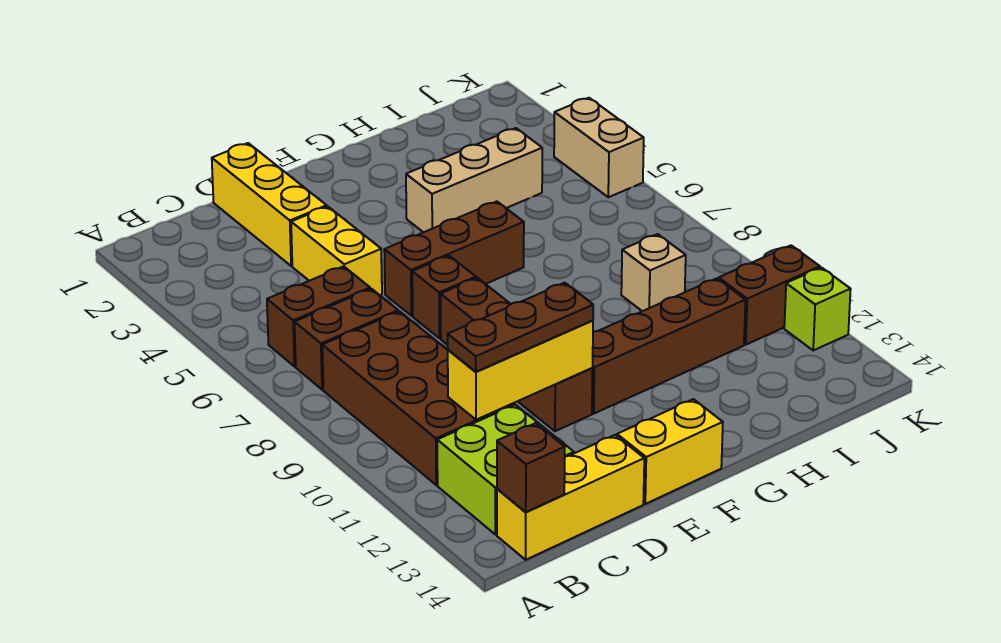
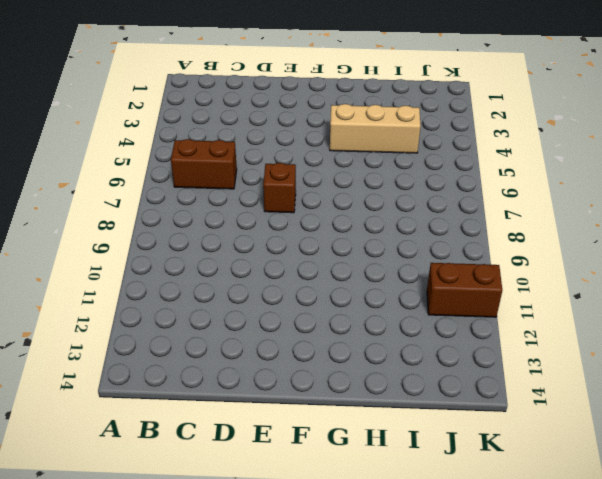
none -> brown brick B7:C7 level 1
none -> brown brick B8:C11 level 1
none -> lime brick B12:C13 level 1

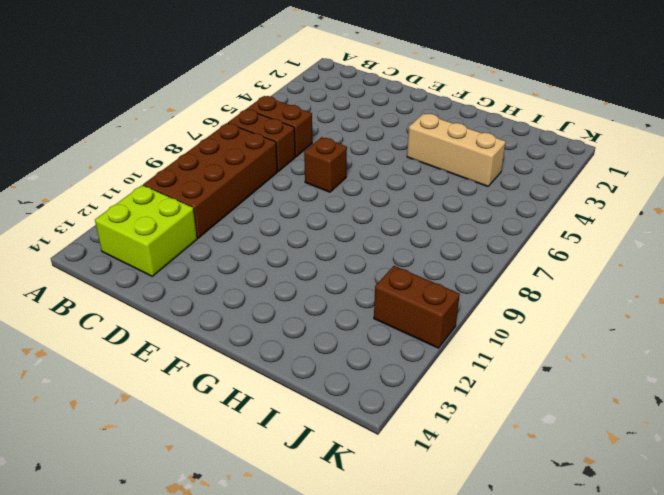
none -> yellow brick B14:D14 level 1
none -> yellow brick D1:D3 level 1
none -> yellow brick D4:D5 level 1

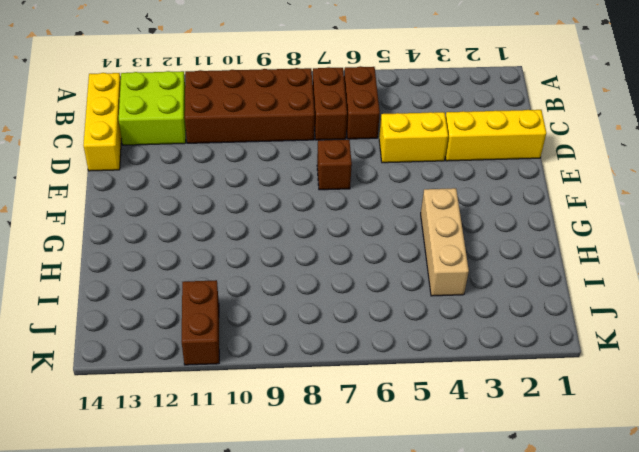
none -> brown brick E6:G6 level 1
none -> brown brick E8:E11 level 1
none -> yellow brick E14:F14 level 1

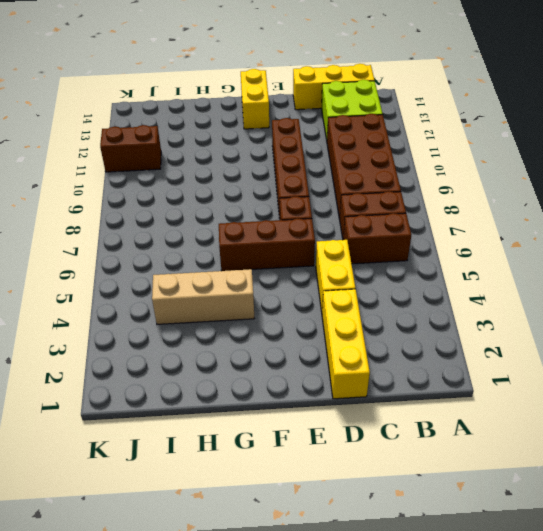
yellow brick F13:F14 level 1 -> yellow brick E14:F14 level 1
none -> brown brick F11:I11 level 1
none -> tan brick I9 level 1
none -> tan brick K4:K5 level 1

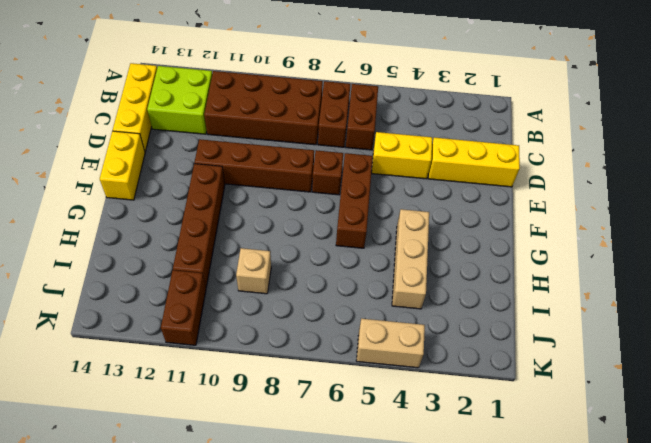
none -> lime brick K12 level 1
none -> brown brick B14 level 2
none -> yellow brick C11:E11 level 2

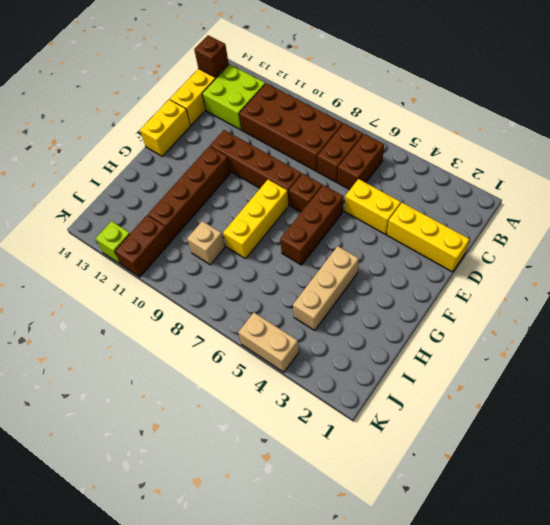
yellow brick F8:H8 level 1 -> yellow brick C11:E11 level 2
none -> brown plate C11:E11 level 3

